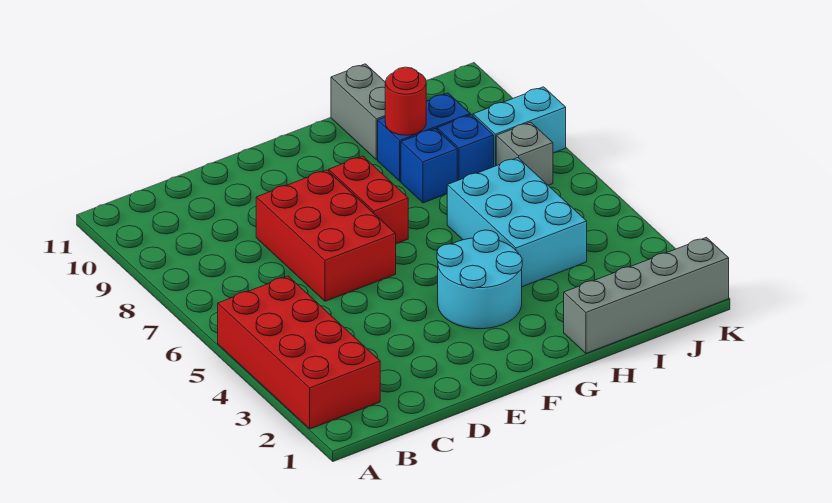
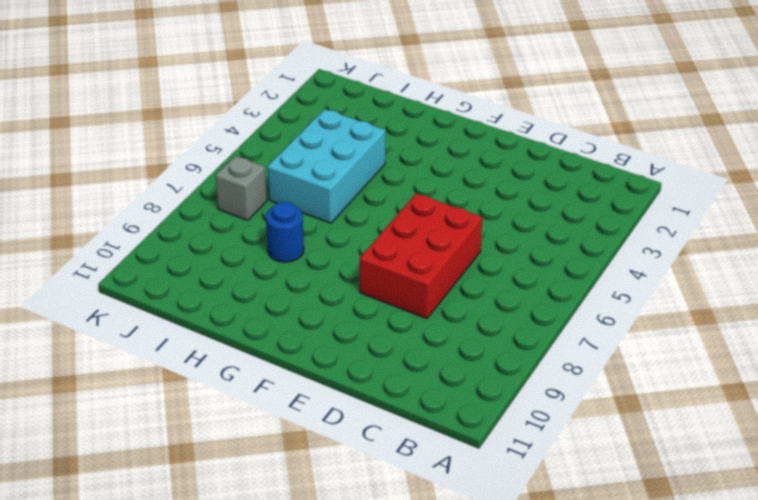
blue round brick H8 level 1 -> blue brick H8 level 1
none -> red brick A2:B5 level 1
none -> cyan round brick F3:G4 level 1
none -> red brick F7:F8 level 1

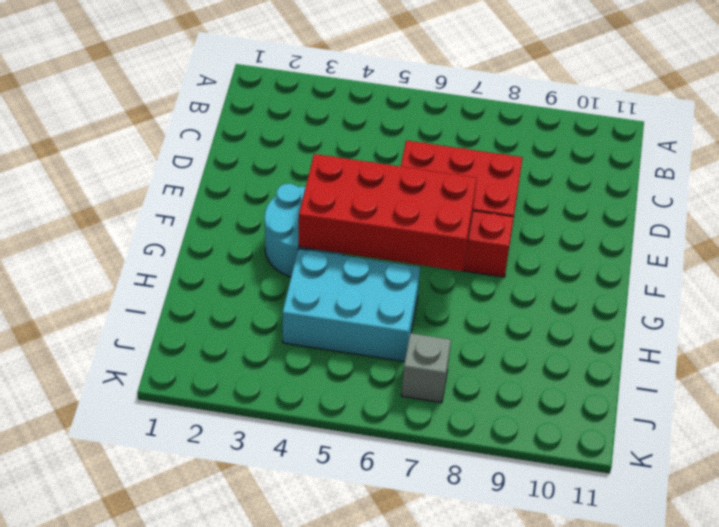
red brick F4:G7 level 2 -> red brick A2:B5 level 1
none -> grey brick H1:K1 level 1
none -> blue brick H8 level 1
none -> blue brick H9:I9 level 1

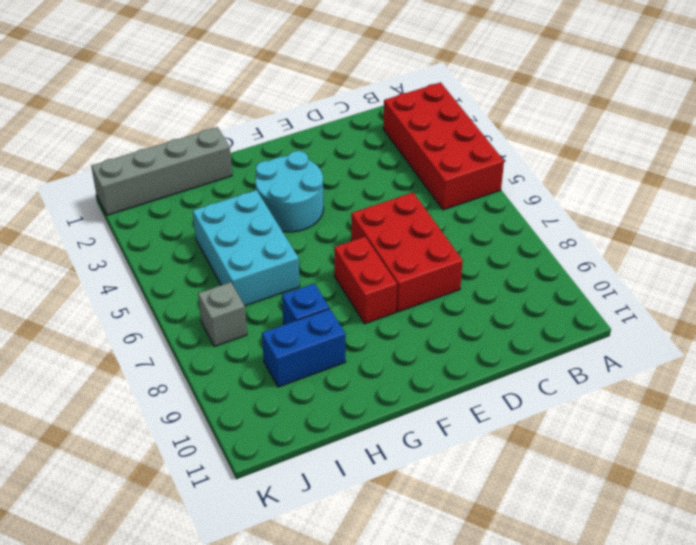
none -> grey brick H10:H11 level 1
none -> blue brick I8 level 1
none -> cyan brick J8:K8 level 1

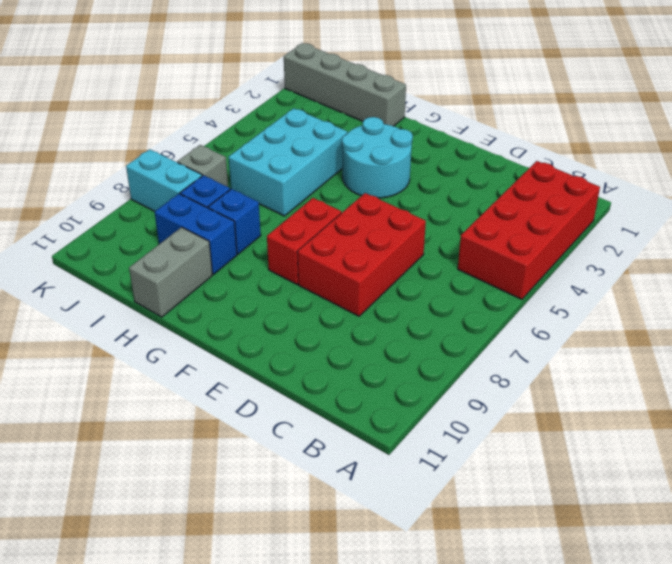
none -> red round brick H9 level 2

